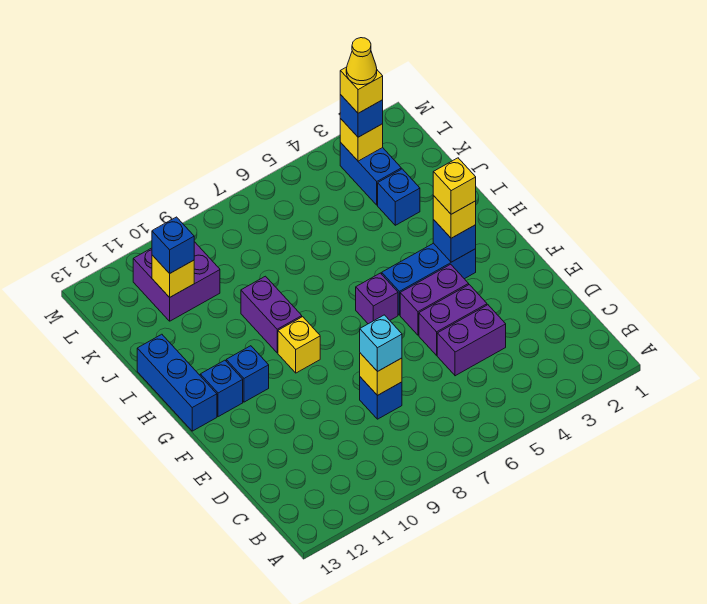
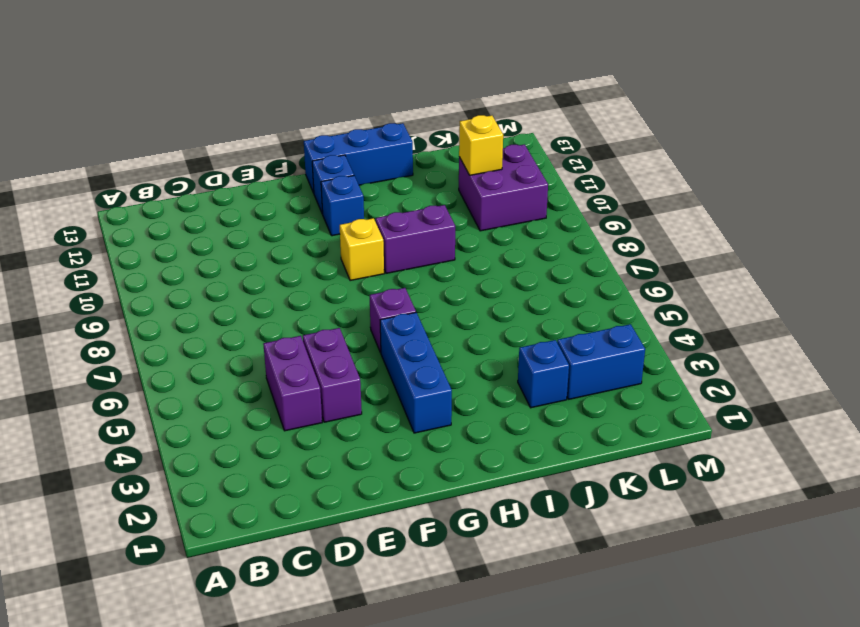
none -> blue brick D8 level 1
none -> purple brick F4:F5 level 1
none -> yellow brick D8 level 2

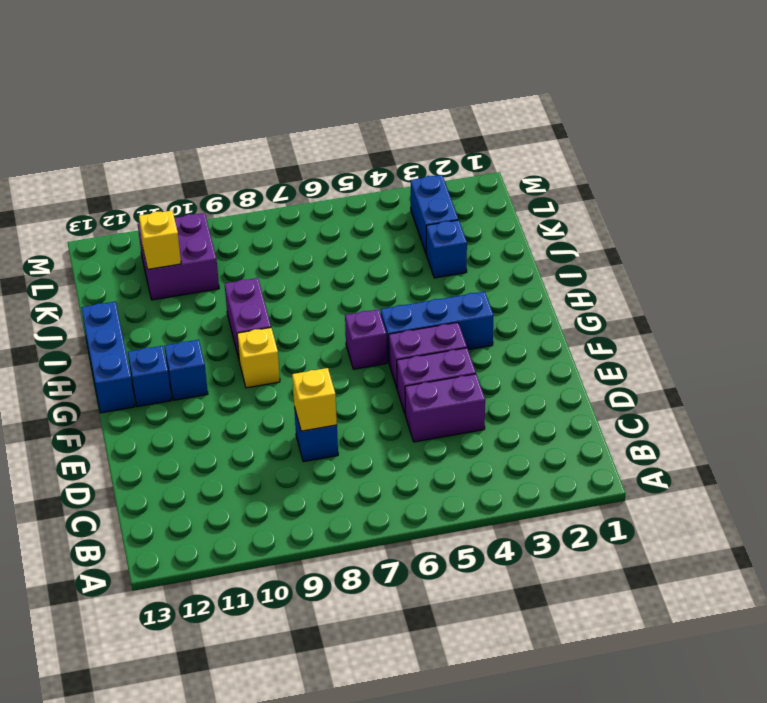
none -> blue brick G3 level 2
none -> yellow brick L3 level 2
none -> cyan brick D8 level 3

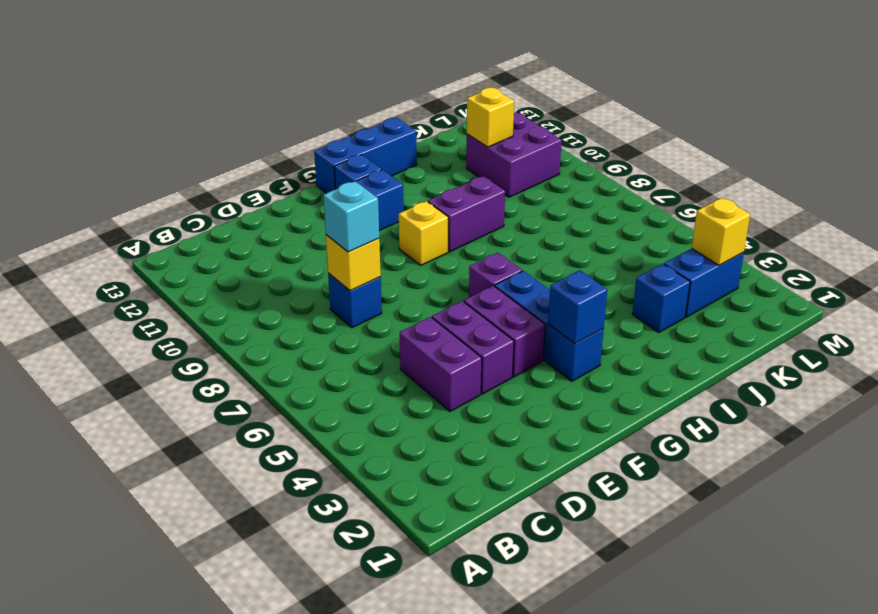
none -> yellow brick G3 level 3
none -> blue brick K11 level 3
none -> blue brick L3 level 3

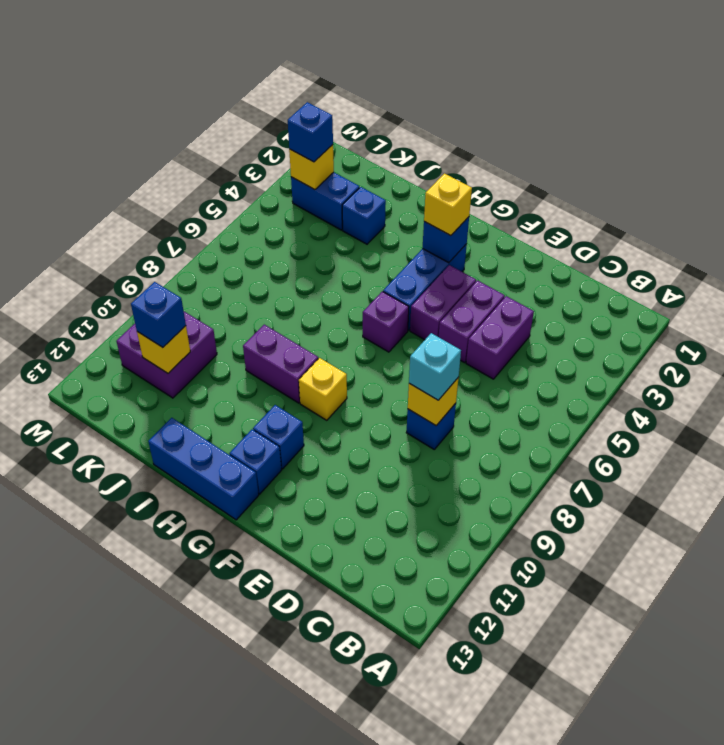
none -> yellow brick G3 level 4
none -> yellow brick L3 level 4
none -> yellow cone L3 level 5

